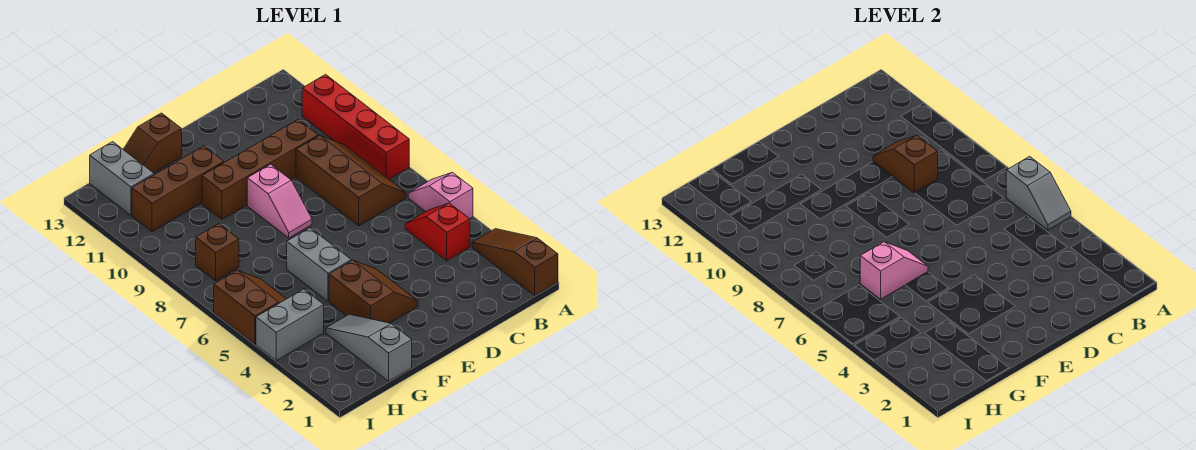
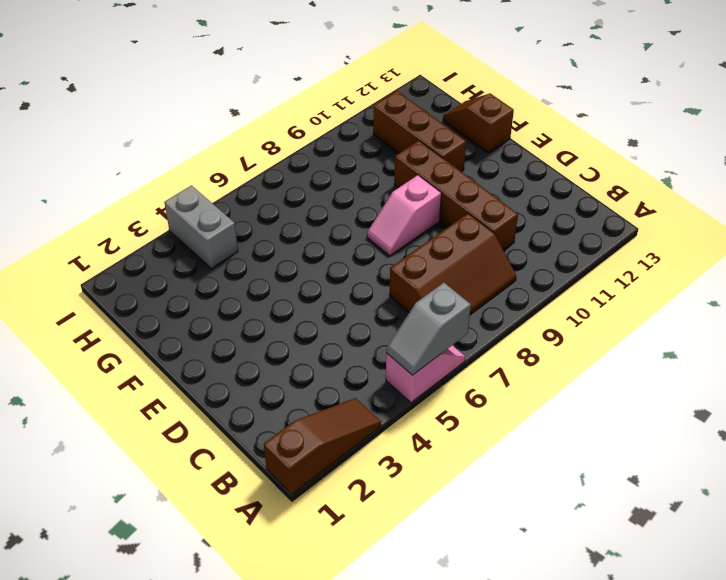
none -> red brick A8:A11 level 1
none -> red slope B4:B5 level 1 top 4
none -> brown slope E3:F4 level 1 top F

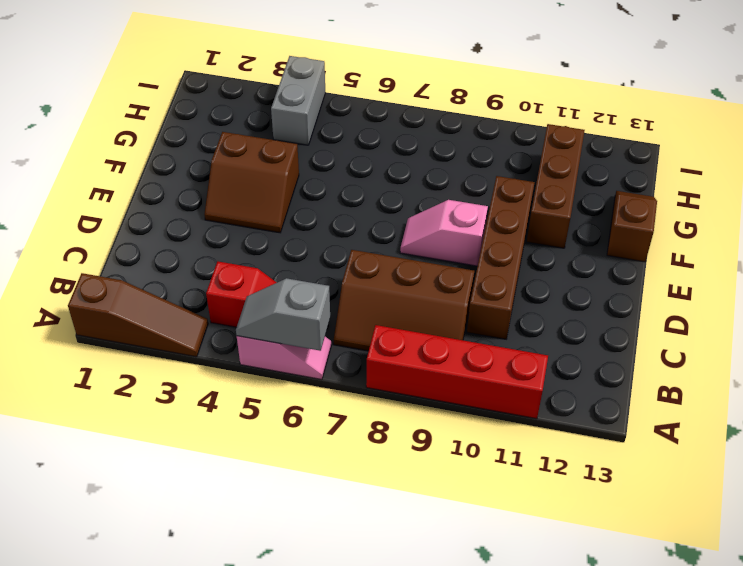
none -> grey brick F5:F6 level 1
none -> grey slope G1:G3 level 1 top 1
none -> brown slope H5:I6 level 1 top I

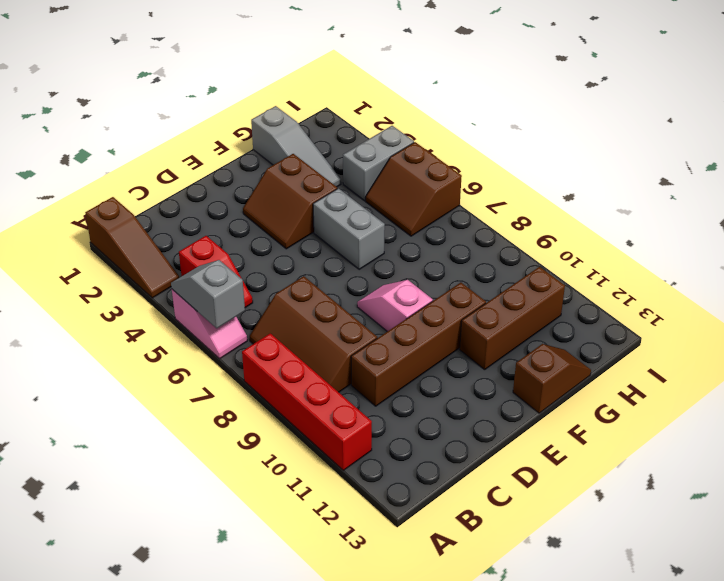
none -> brown brick H8 level 1
none -> grey brick H12:H13 level 1
none -> brown slope C9:C10 level 2 top 9

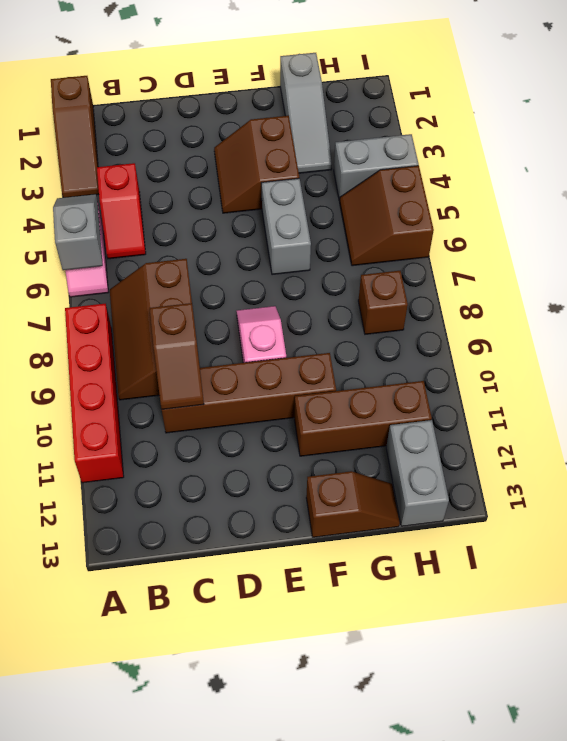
none -> pink slope F6:G6 level 2 top G

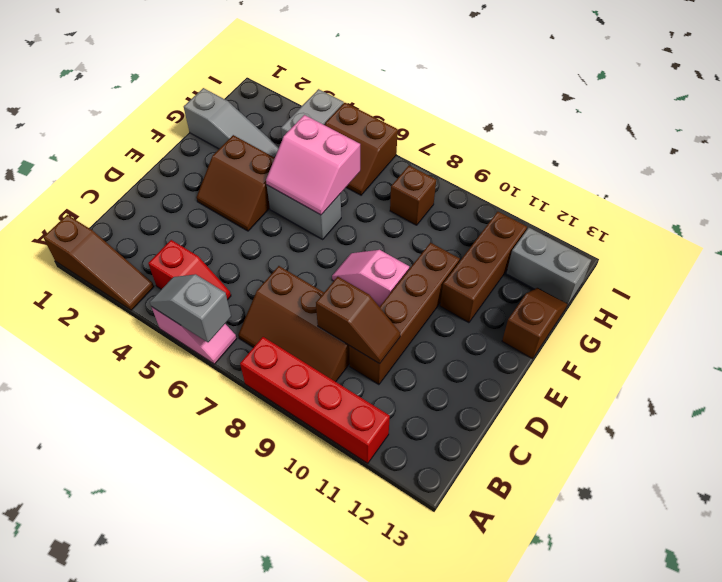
pink slope F5:G6 level 2 top G -> pink slope F6:G6 level 2 top G

